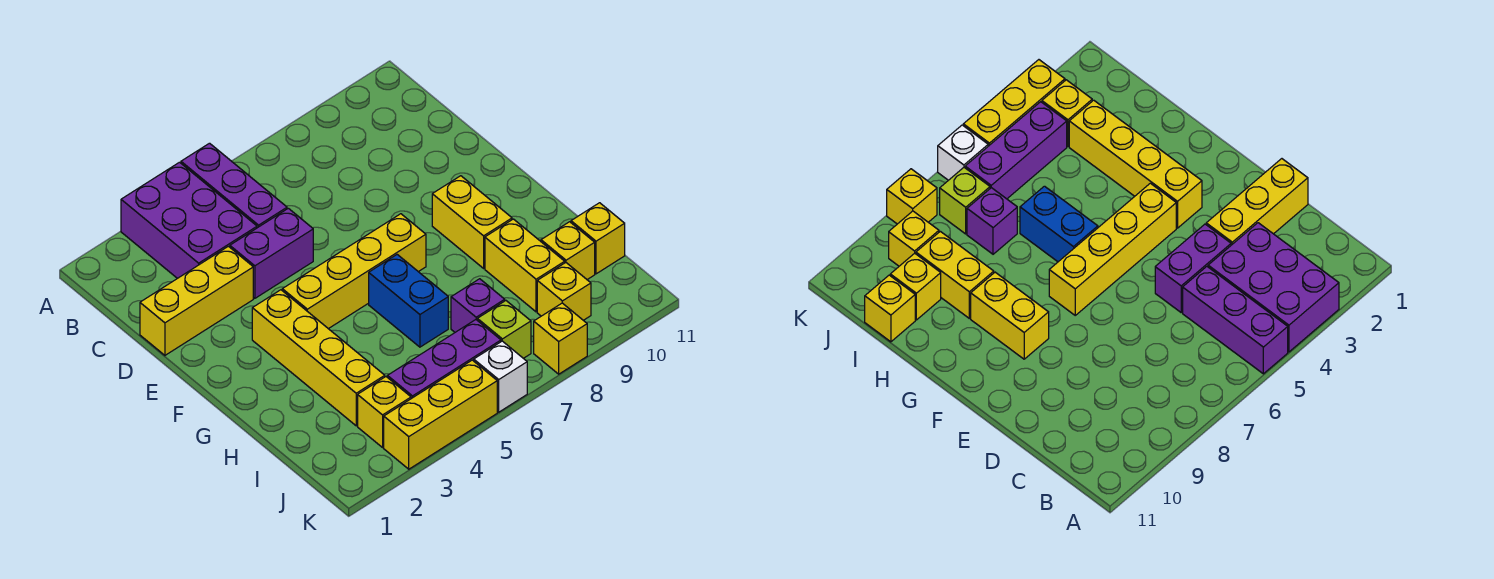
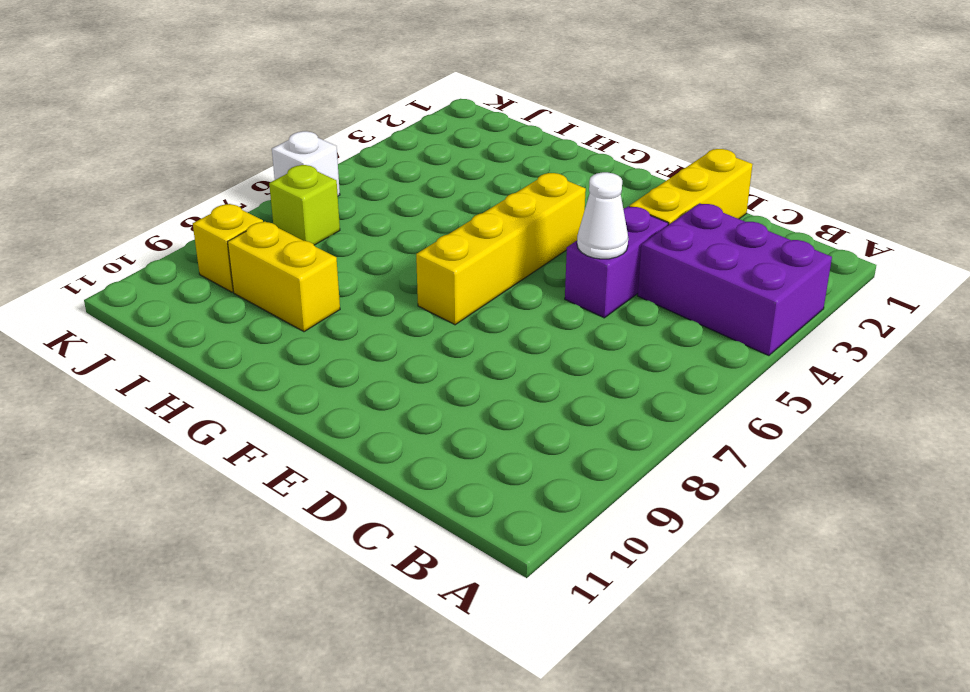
white cone D5 level 2 -> none
none -> purple brick A5:C5 level 1
none -> yellow brick F3:I3 level 1
none -> yellow brick F9:G9 level 1

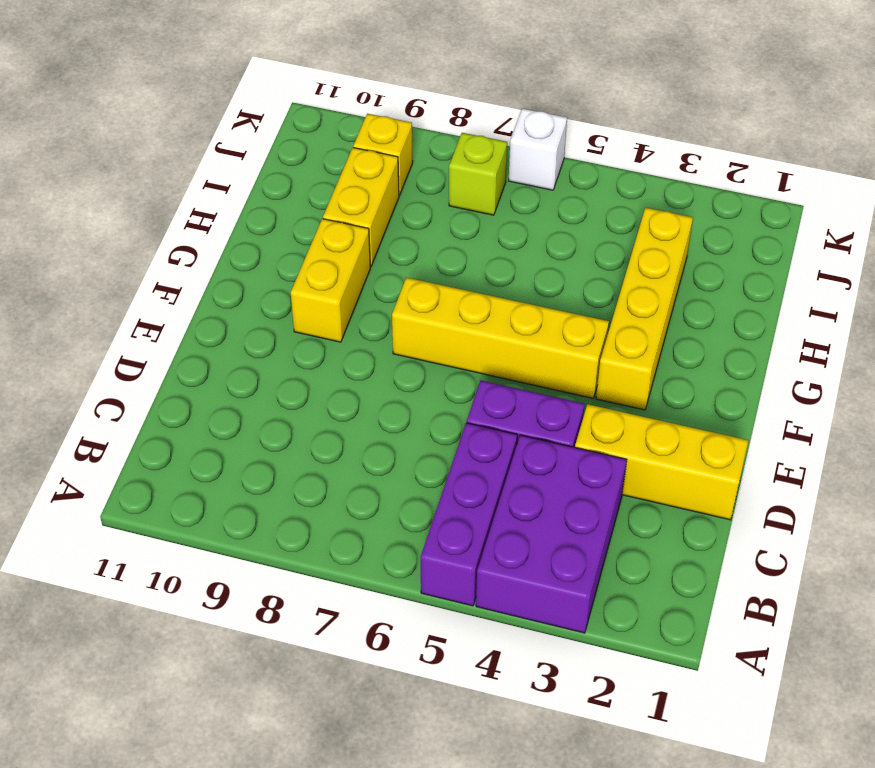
none -> blue brick G6:H6 level 1
none -> purple brick I7 level 1
none -> yellow brick I10 level 1

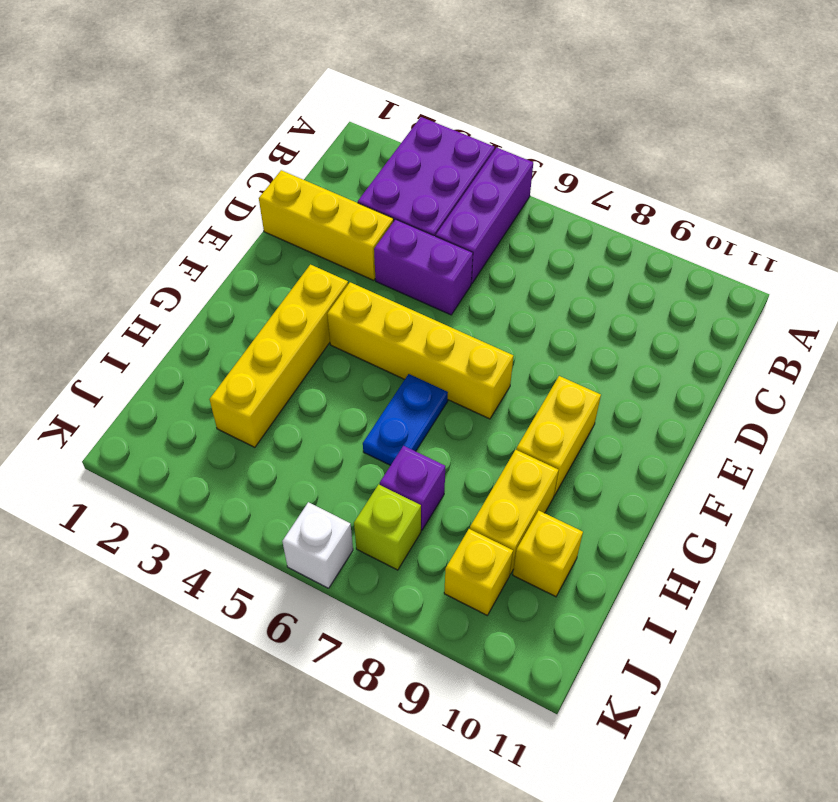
blue plate G6:H6 level 1 -> blue brick G6:H6 level 1
none -> yellow brick I11 level 1
none -> yellow brick J3 level 1
none -> purple brick J4:J6 level 1

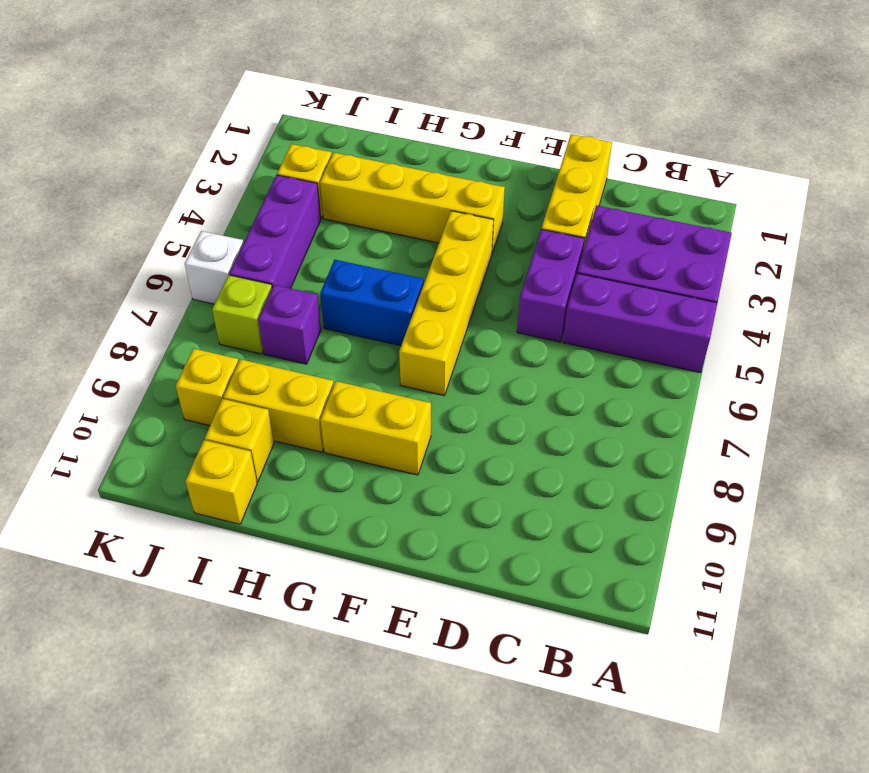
none -> yellow brick K3:K5 level 1
none -> yellow brick K8 level 1

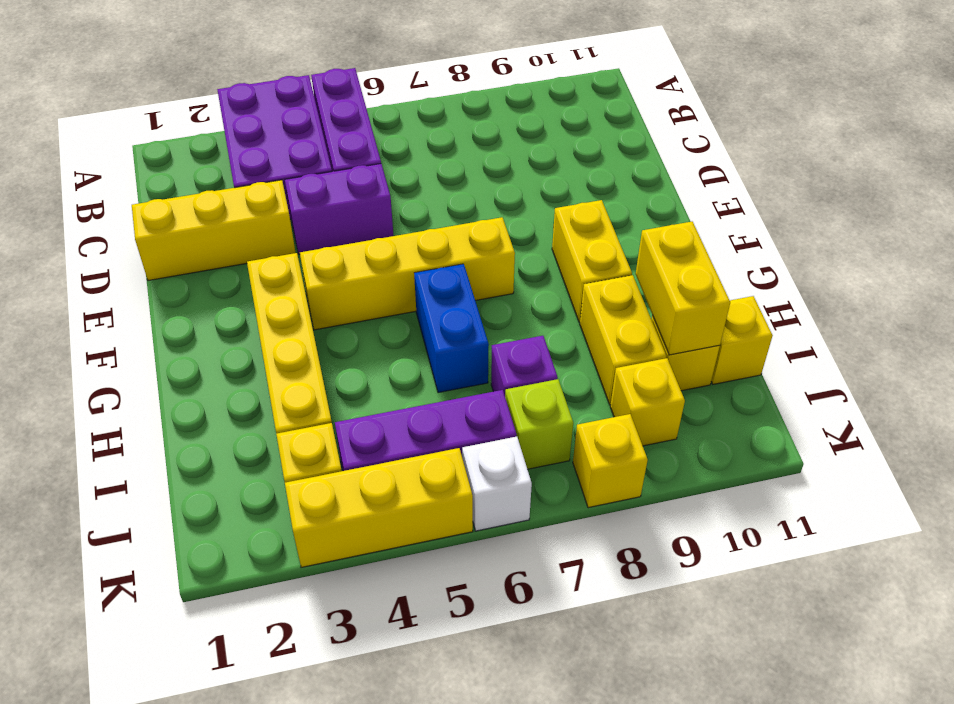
yellow brick H10:I10 level 2 -> none

